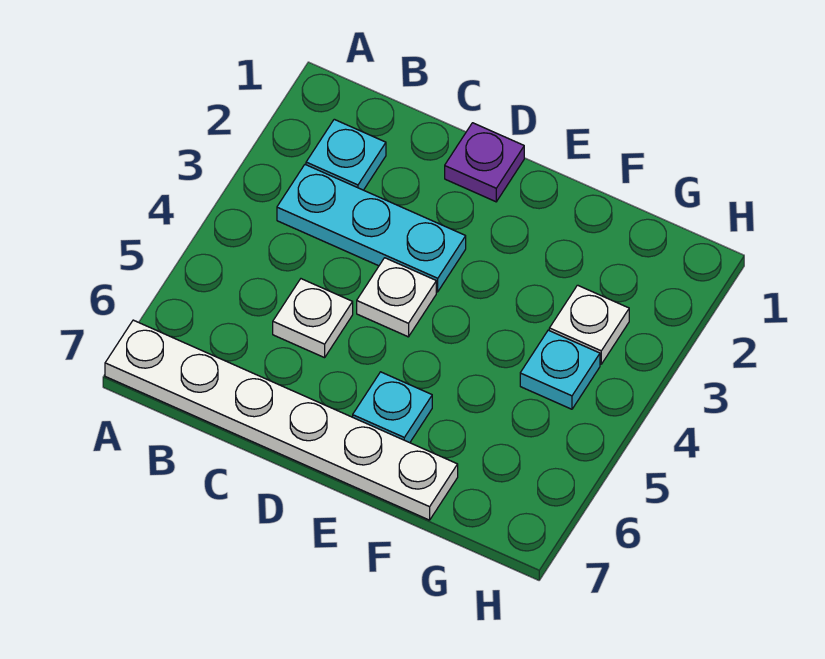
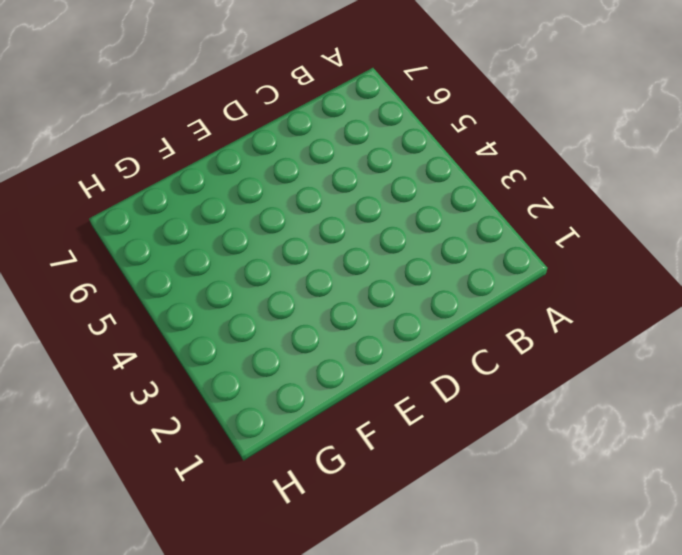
none -> white plate A7:F7 level 1
none -> cyan plate B2 level 1

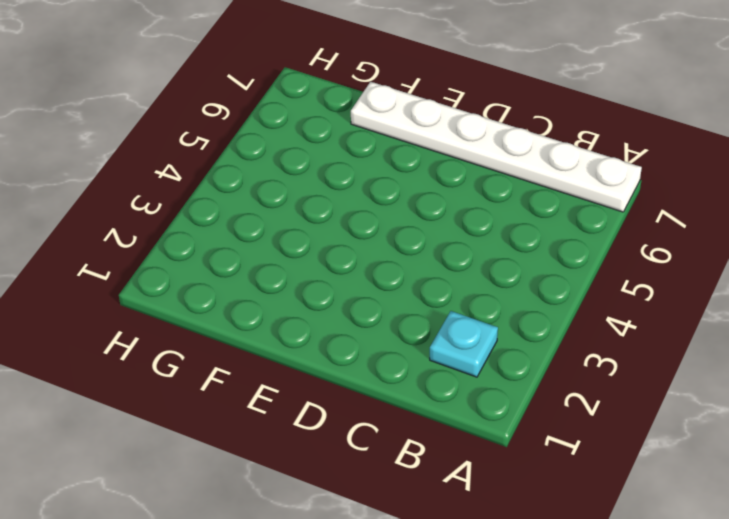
none -> cyan plate B3:D3 level 1
none -> white plate C5 level 1

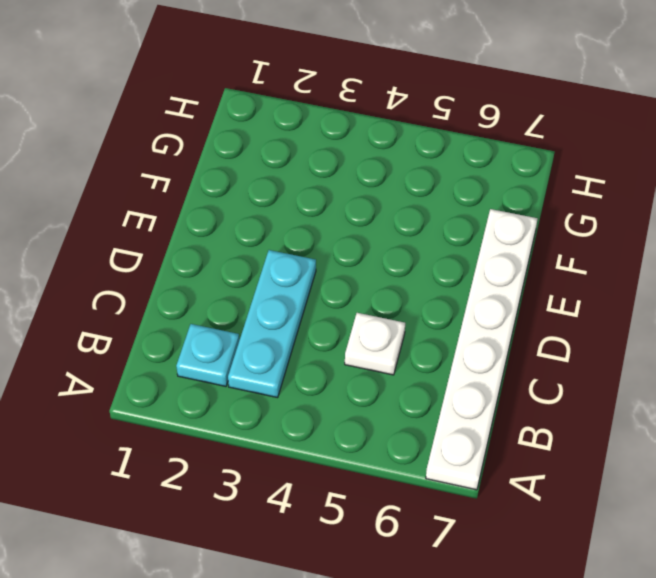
none -> purple plate D1 level 1
none -> white plate D4 level 1

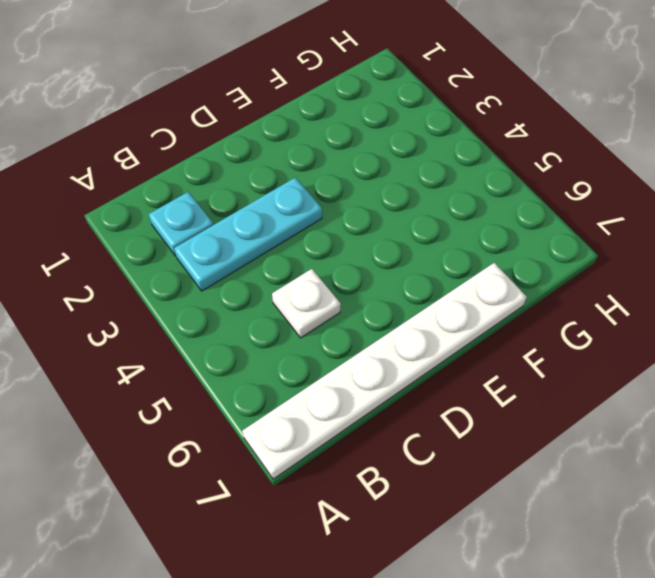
none -> purple plate D1 level 1
none -> white plate D4 level 1

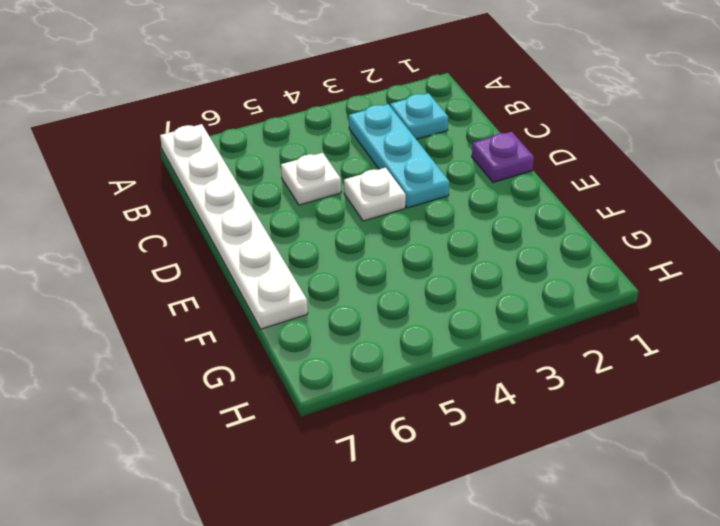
none -> cyan plate E6 level 1
none -> white plate G3 level 1

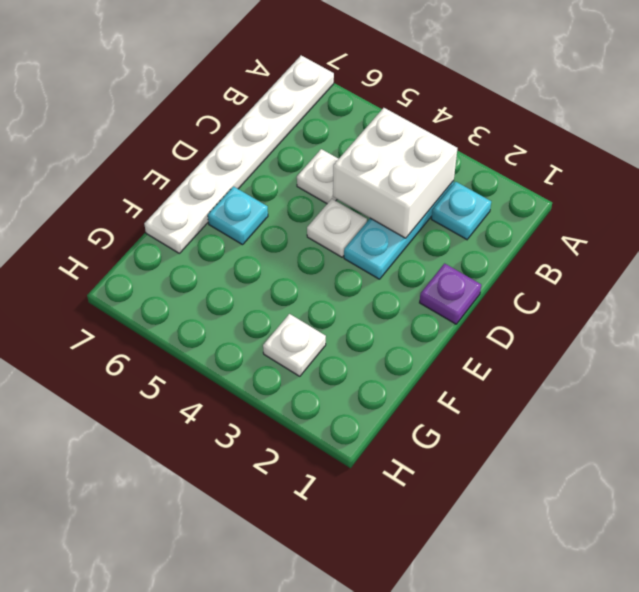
white brick B3:C4 level 2 -> none
none -> cyan plate G4 level 1

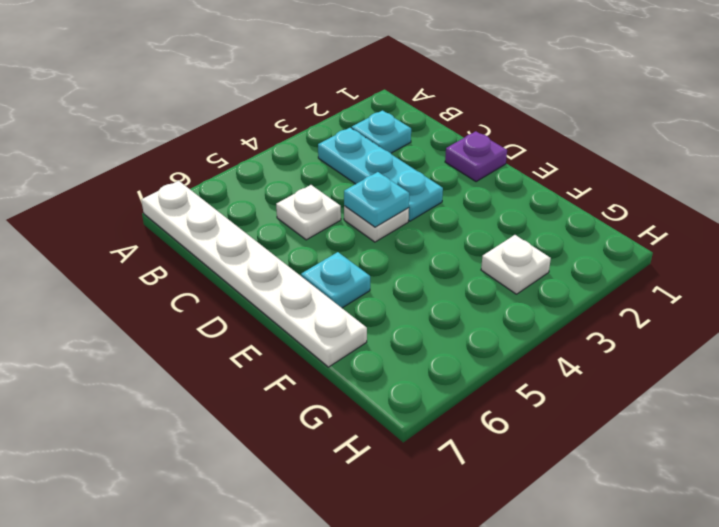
cyan plate D4 level 2 -> cyan plate G4 level 1

